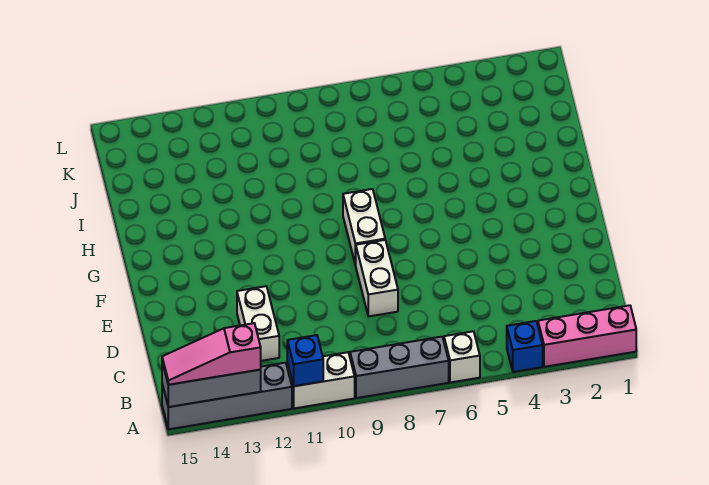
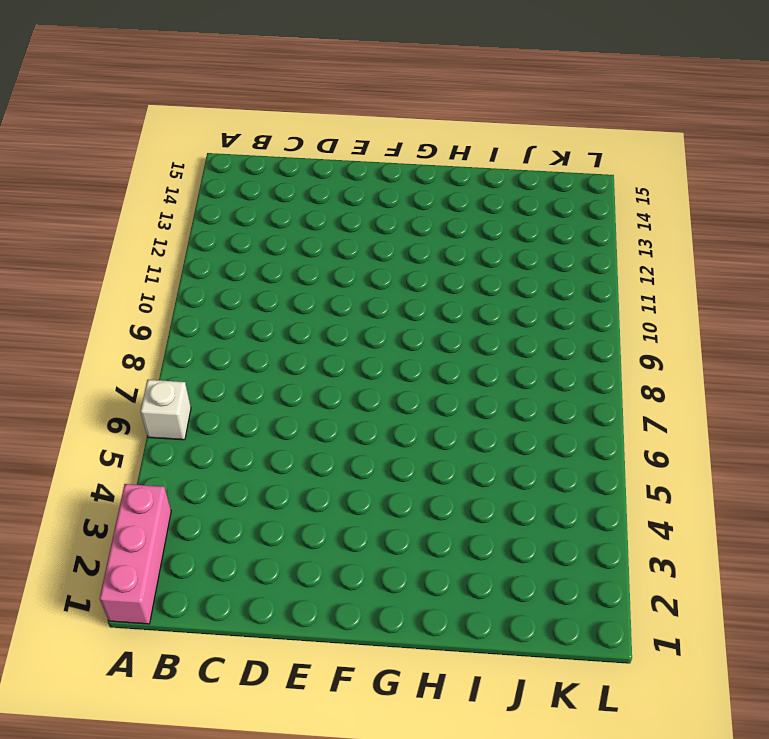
none -> blue brick A4 level 1
none -> grey brick A7:A9 level 1
none -> white brick A10:A11 level 1

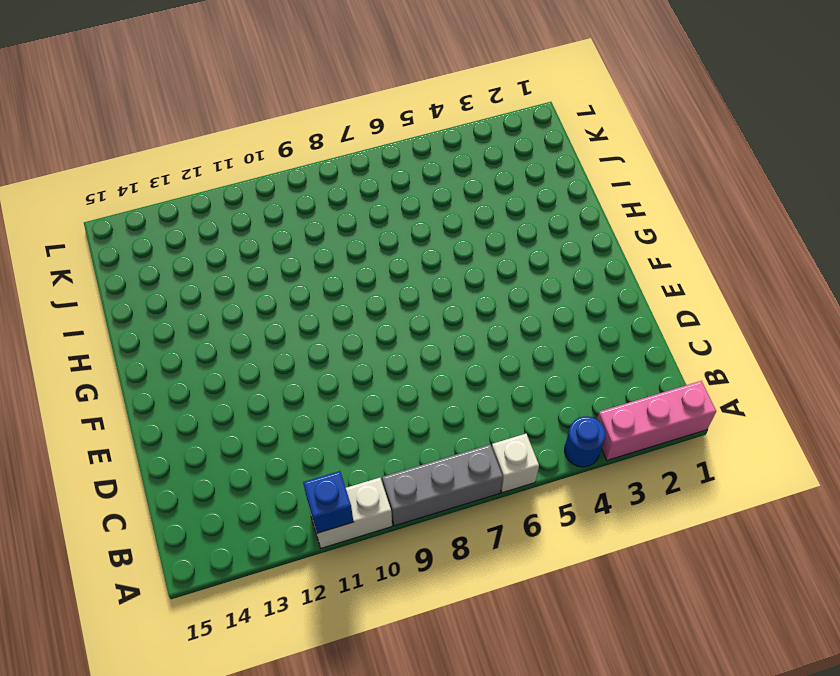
blue round brick A4 level 1 -> blue brick A4 level 1
none -> grey brick A12:A15 level 1
none -> white brick C12:D12 level 1
none -> white brick D8:E8 level 1

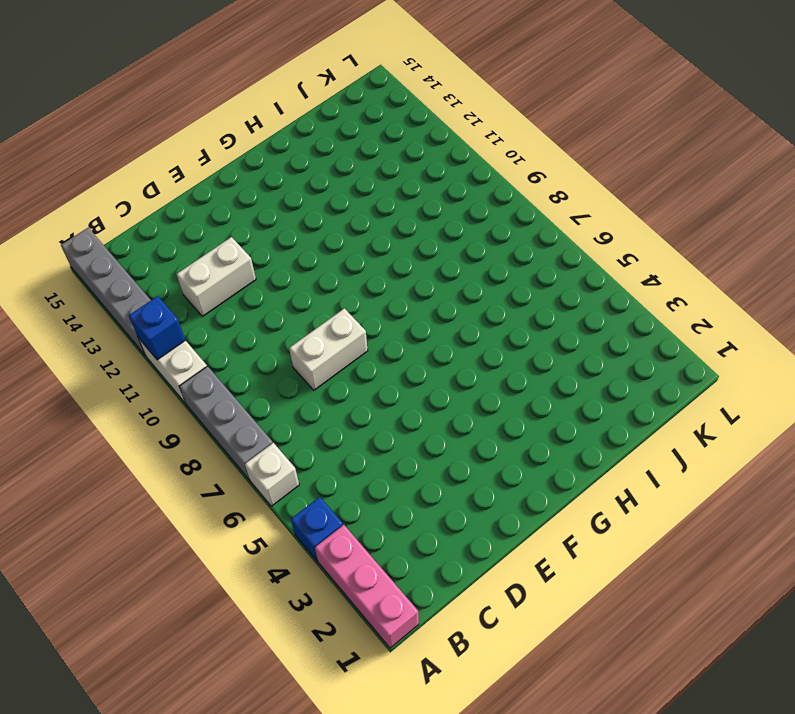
none -> white brick F8:G8 level 1
none -> grey brick A13:A15 level 2
none -> pink slope A13:A15 level 3 top 13

